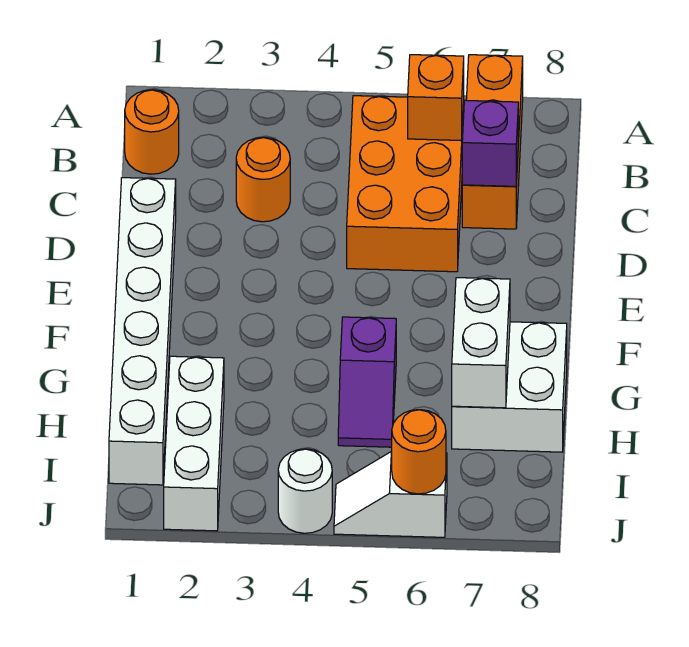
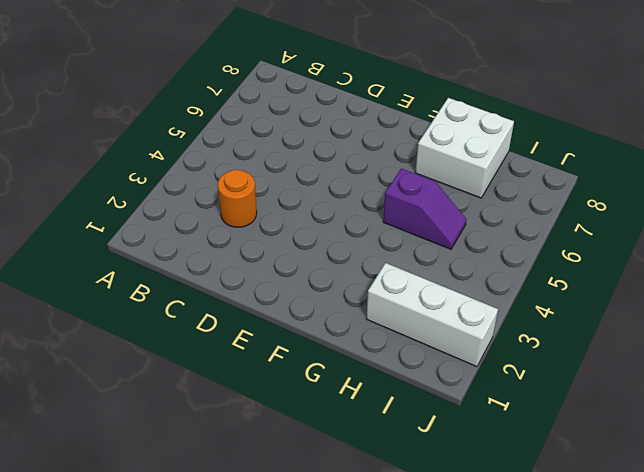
none -> orange brick A7:C7 level 1
none -> orange round brick B1 level 1
none -> orange brick B5:D6 level 1

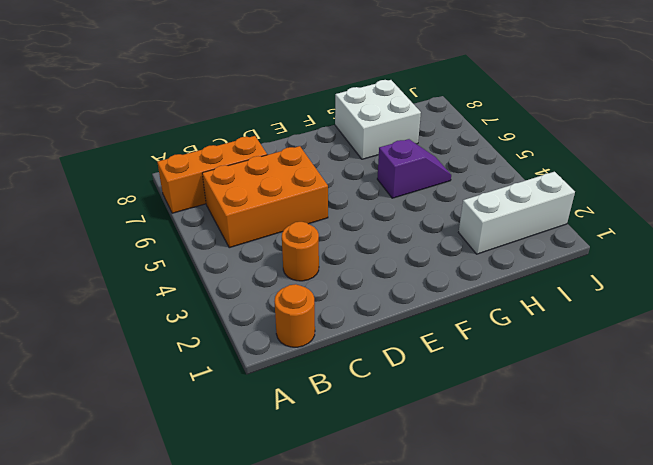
none -> white brick D1:I1 level 1
none -> white round brick J4 level 1
none -> white slope J5:J6 level 1 top 6

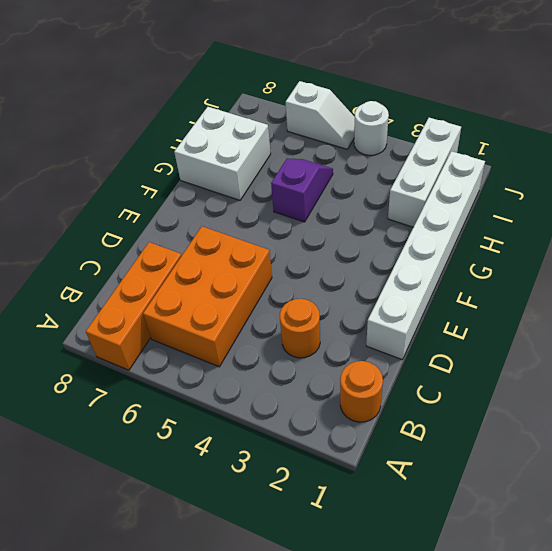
none -> orange brick B6 level 2
none -> purple brick C7 level 2
none -> white brick G7:H7 level 2

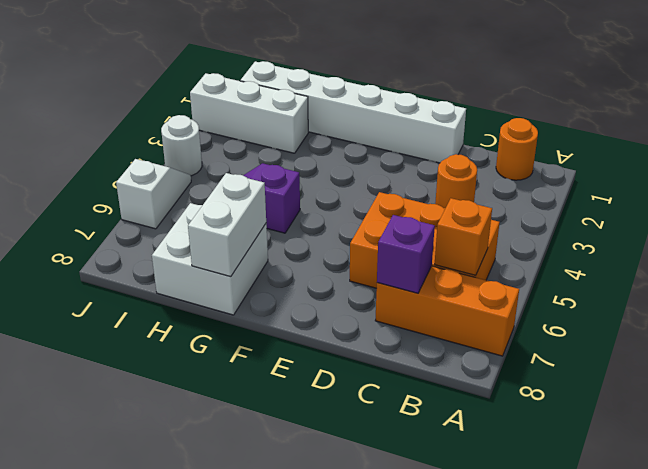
white brick G7:G8 level 2 -> white brick G7:H7 level 2
none -> orange round brick J6 level 2

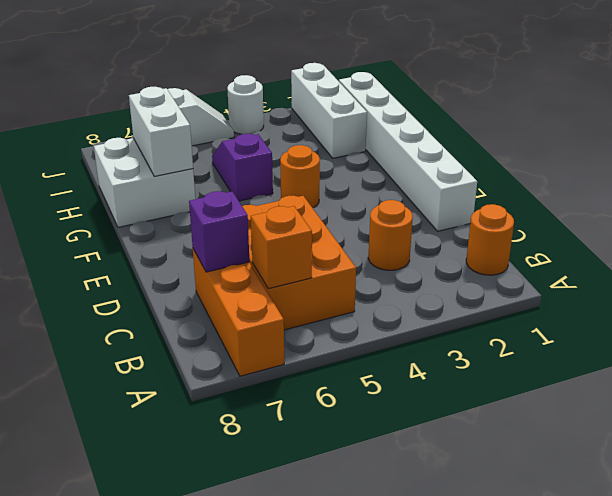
orange round brick F4 level 1 -> orange round brick J6 level 2

